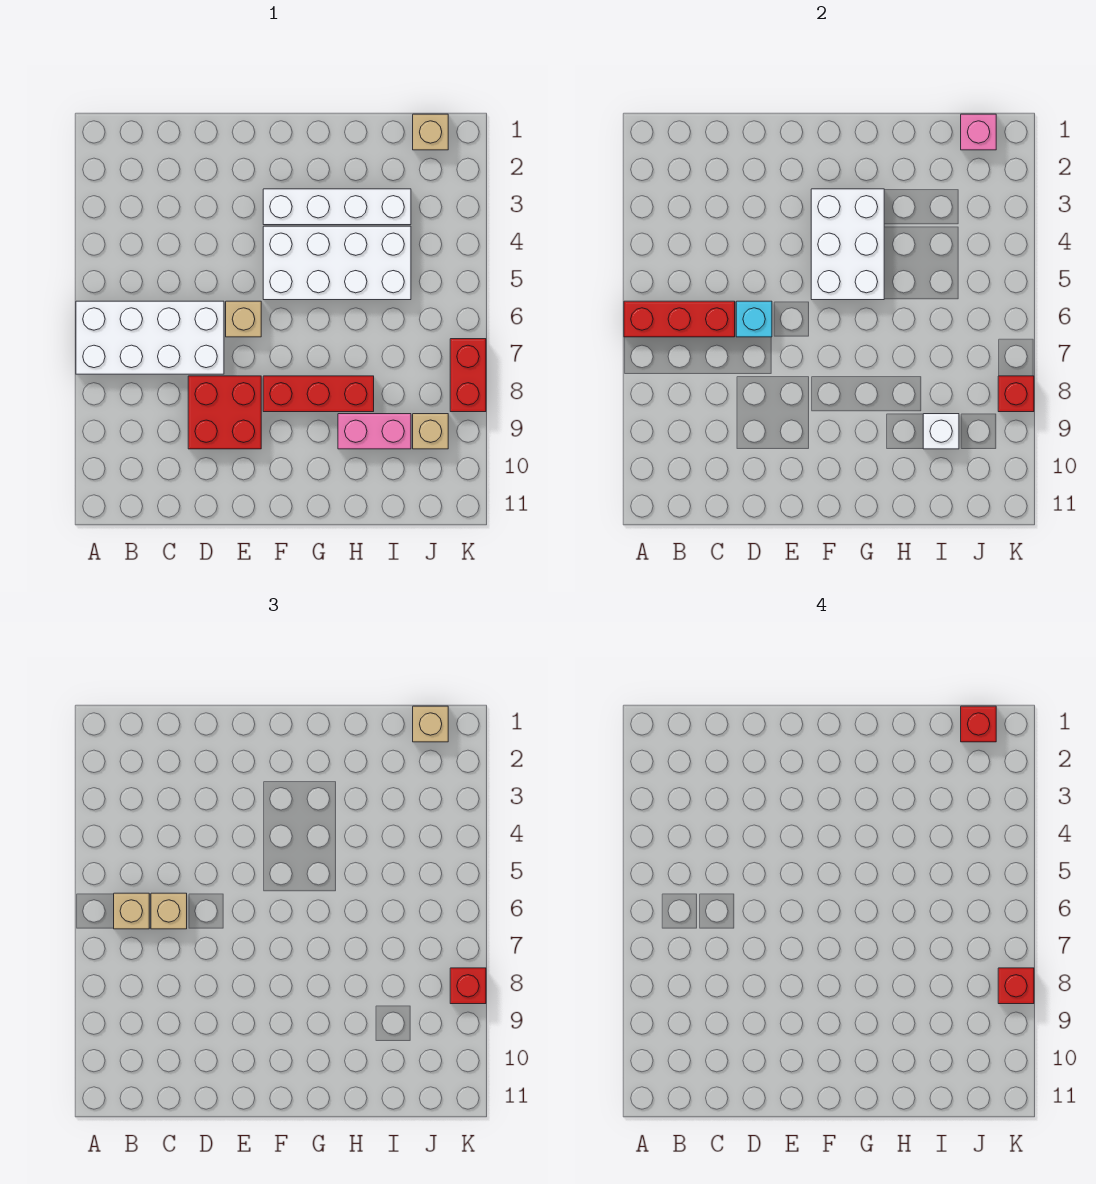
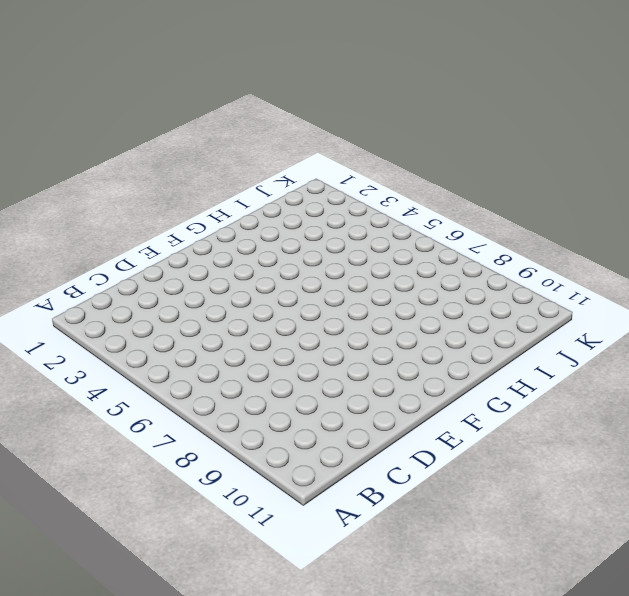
none -> white brick A6:D7 level 1
none -> red brick D8:E9 level 1
none -> tan brick E6 level 1

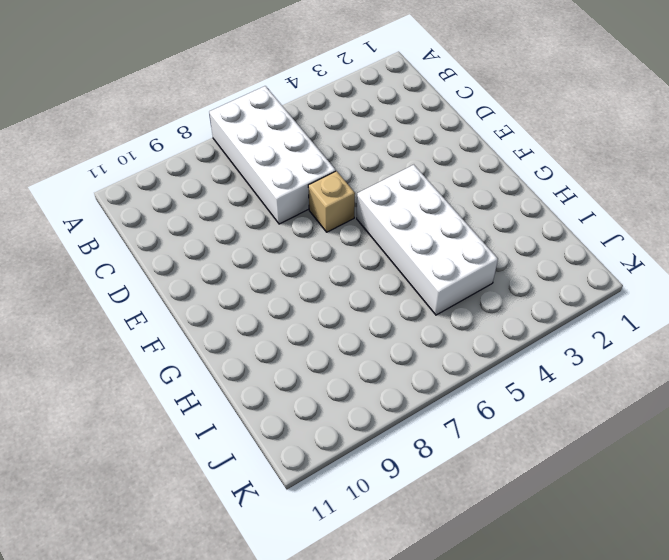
none -> red brick D8:E9 level 1
none -> white brick F3:I3 level 1
none -> red brick F8:H8 level 1

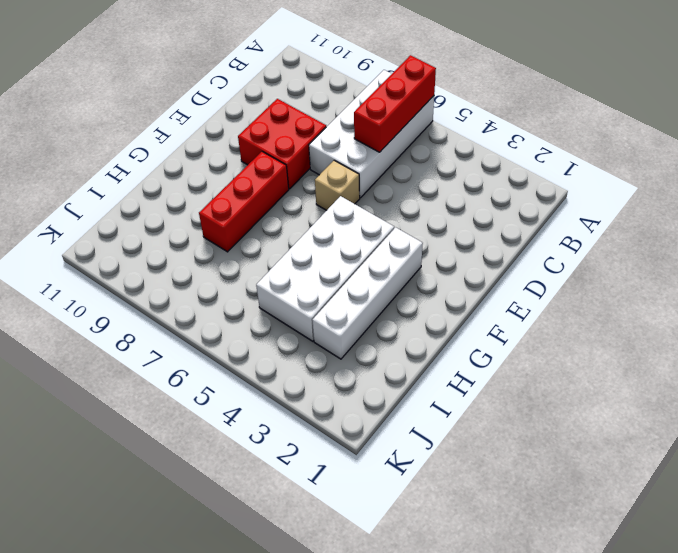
none -> pink brick H9:I9 level 1
none -> tan brick J1 level 1
none -> tan brick J9 level 1

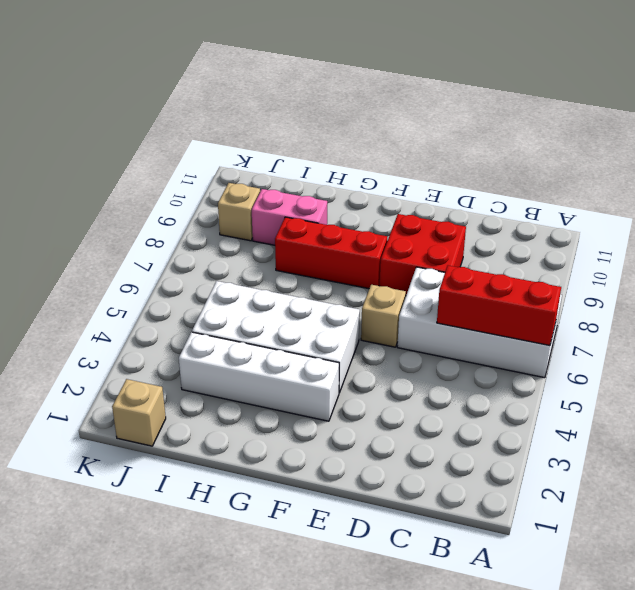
none -> red brick K7:K8 level 1
none -> cyan brick D6 level 2
none -> white brick F3:G5 level 2

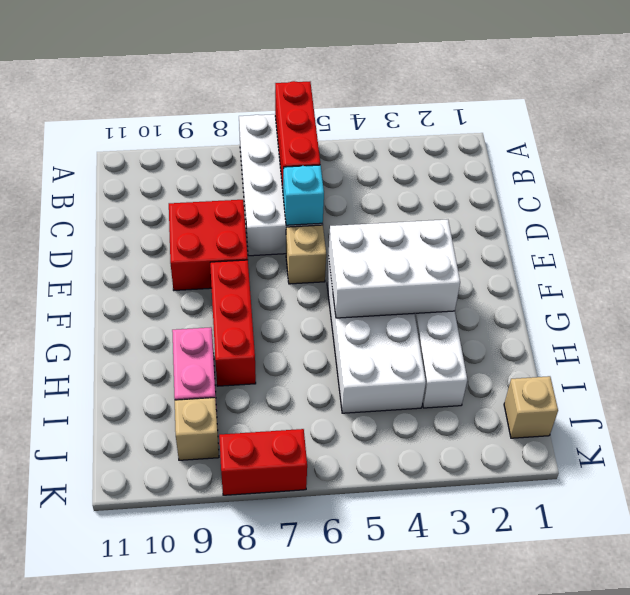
none -> white brick I9 level 2
none -> pink brick J1 level 2
none -> red brick K8 level 2

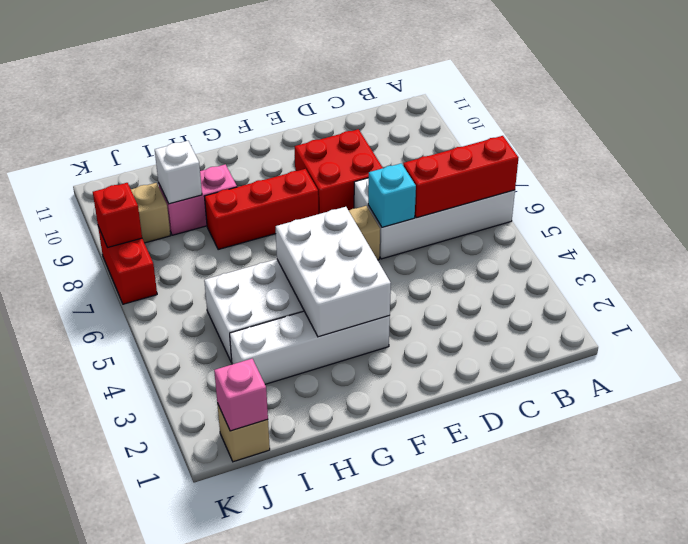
none -> tan brick B6 level 3
none -> tan brick C6 level 3
none -> tan brick J1 level 3

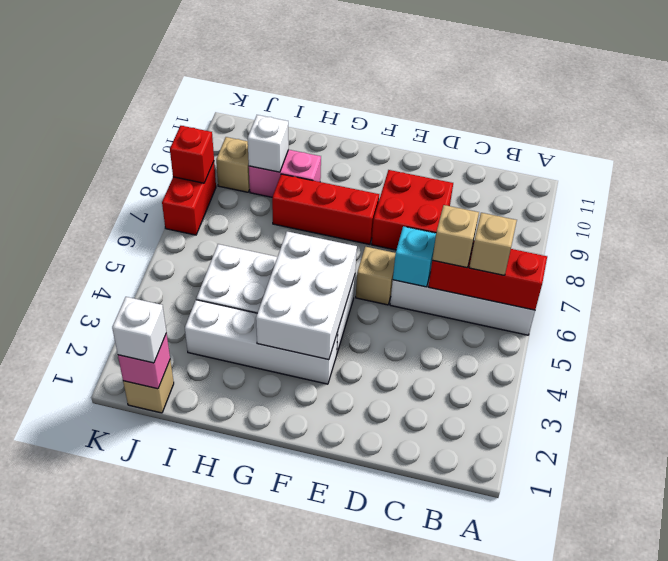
white brick J1 level 3 -> tan brick J1 level 3
none -> red brick K8 level 3
none -> red brick J1 level 4
none -> red brick K8 level 4

